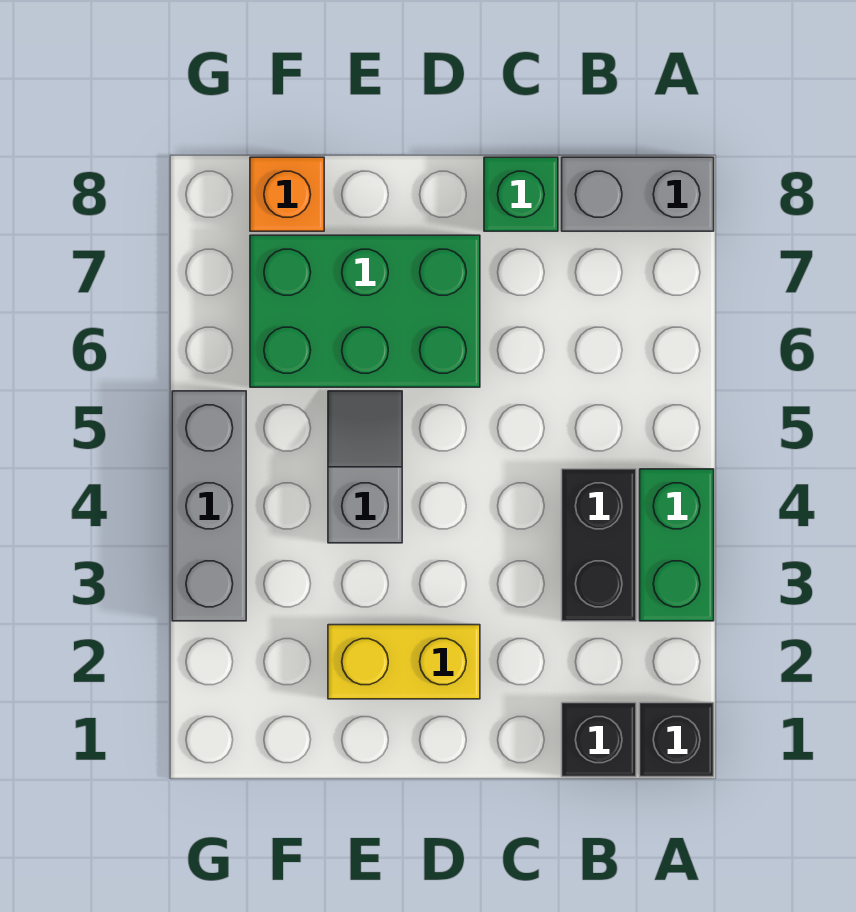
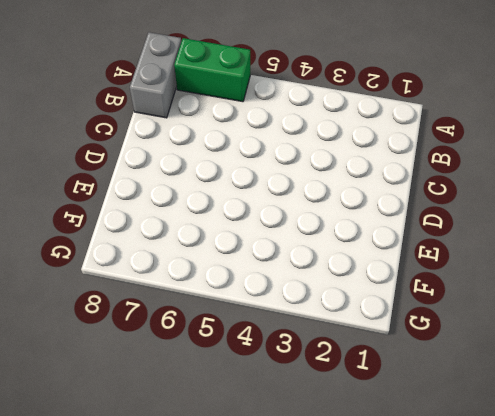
green brick A6:A7 level 1 -> green brick A3:A4 level 1
none -> black brick A1 level 1
none -> black brick B1 level 1

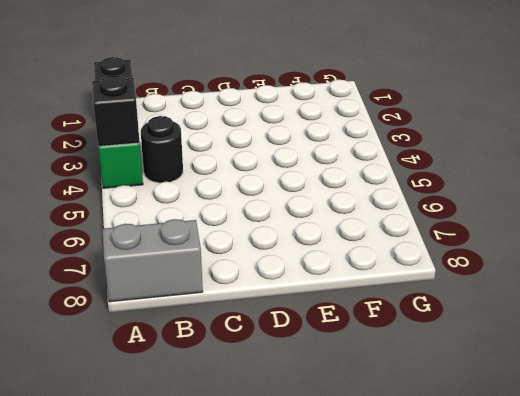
black brick A4 level 2 -> black brick B1 level 1
black round brick B4 level 1 -> black brick B3:B4 level 1
none -> green brick C8 level 1
none -> yellow brick D2:E2 level 1

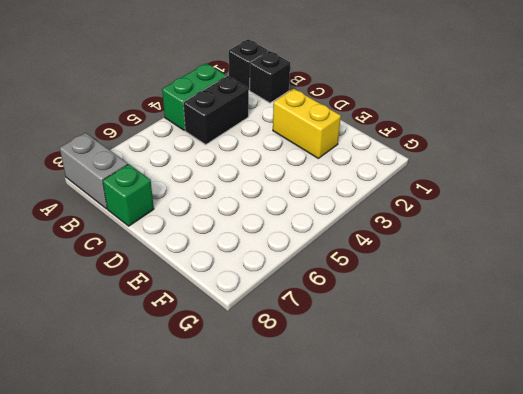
none -> green brick D6:F7 level 1
none -> grey slope E4:E5 level 1 top 4

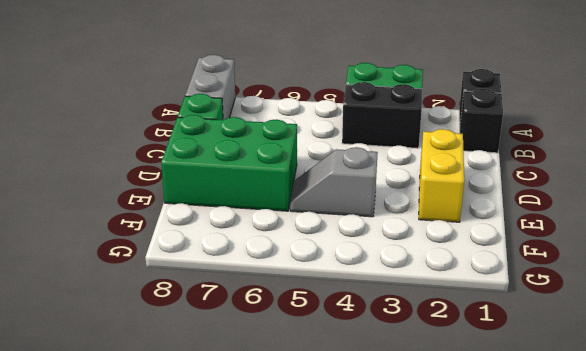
green brick D6:E8 level 1 -> green brick D6:F7 level 1
none -> orange brick F8 level 1
none -> grey brick G3:G5 level 1

